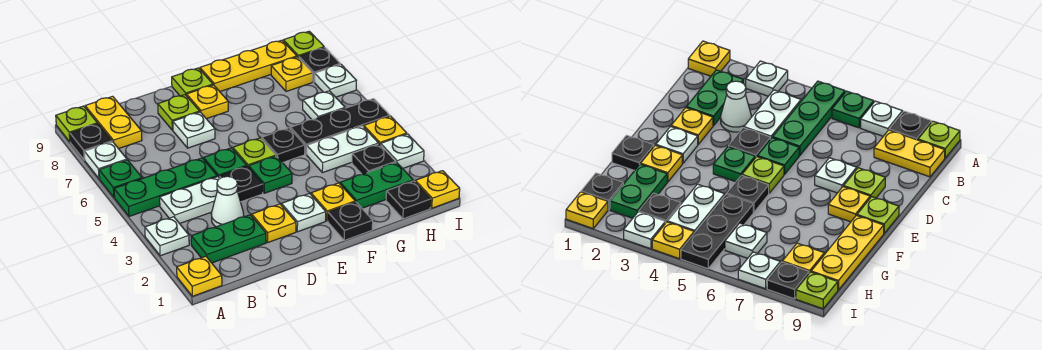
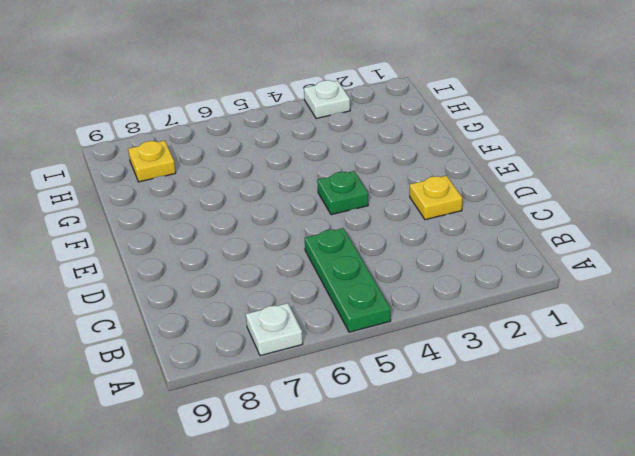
none -> yellow plate A1 level 1
none -> white plate A3 level 1
none -> green plate A6 level 1
none -> black plate A8 level 1

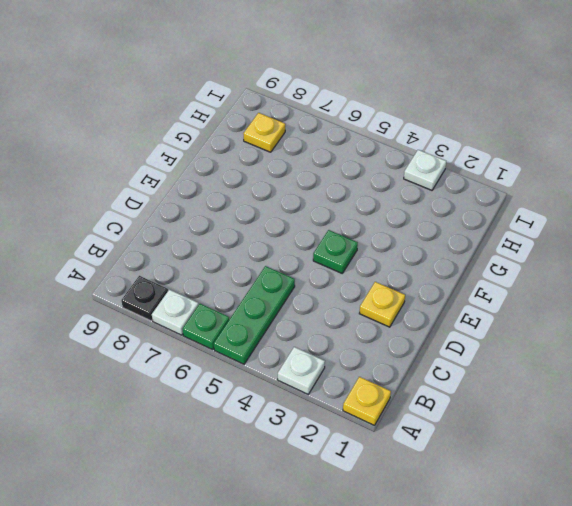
none -> lime plate A9 level 1
none -> green plate B2:C2 level 1
none -> white plate B4:C4 level 1
none -> yellow plate B8:B9 level 1

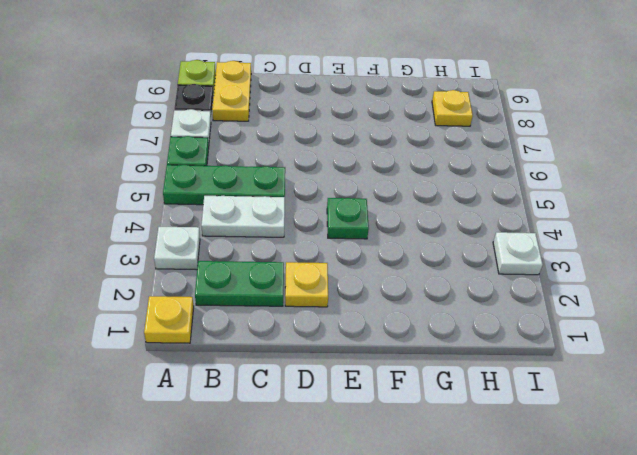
none -> white cone C3 level 1
none -> black plate D4 level 1
none -> green plate D5 level 1
none -> white plate D7 level 1

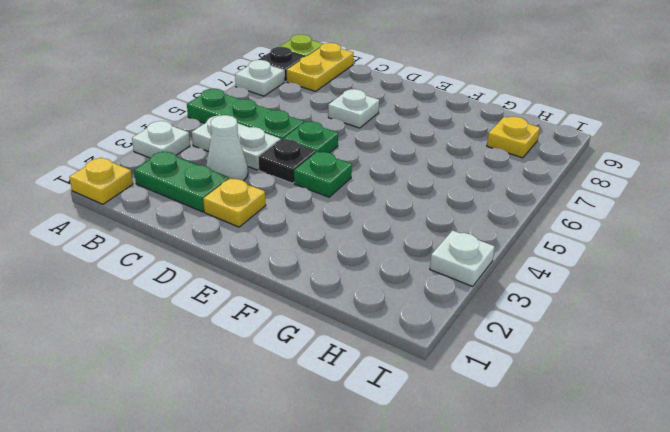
none -> green plate A6 level 1
none -> lime plate D8 level 1
none -> white plate E2 level 1
none -> lime plate E5 level 1

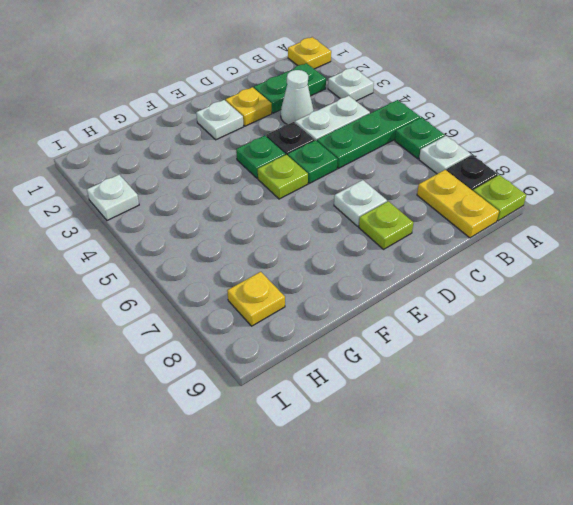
none -> yellow plate E8 level 1
none -> lime plate E9 level 1
none -> black plate F1 level 1
none -> yellow plate F2 level 1

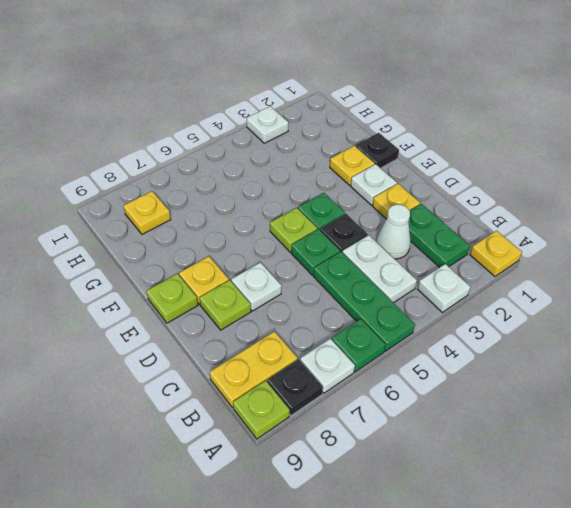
none -> black plate F5 level 1
none -> yellow plate F9:H9 level 1
none -> green plate G2:H2 level 1
none -> white plate G4:H4 level 1

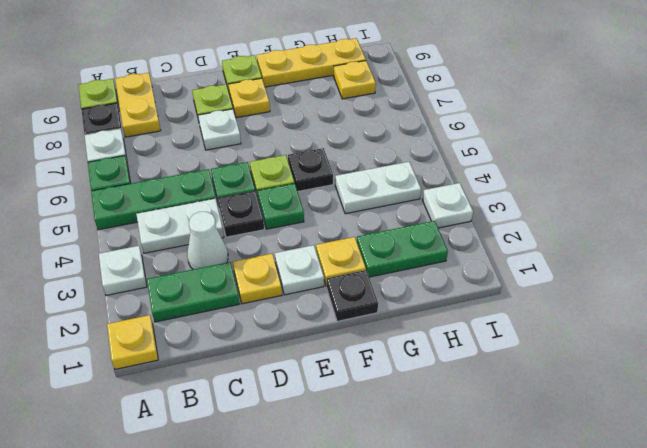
none -> black plate G5:I5 level 1
none -> black plate H1 level 1
none -> black plate H3 level 1
none -> white plate H6 level 1

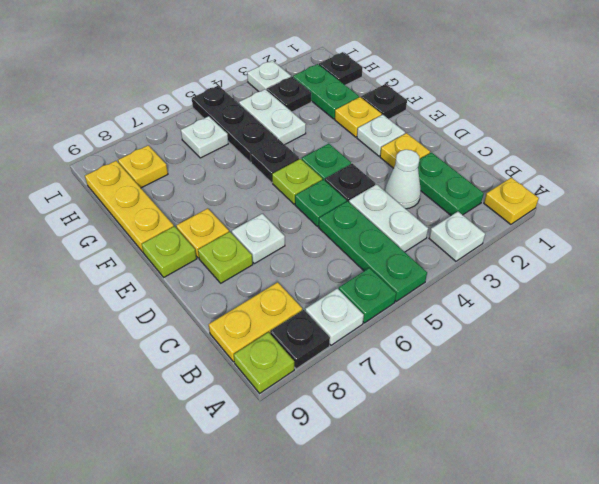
none -> yellow plate I1 level 1
none -> yellow plate I4 level 1
none -> white plate I7 level 1
none -> black plate I8 level 1

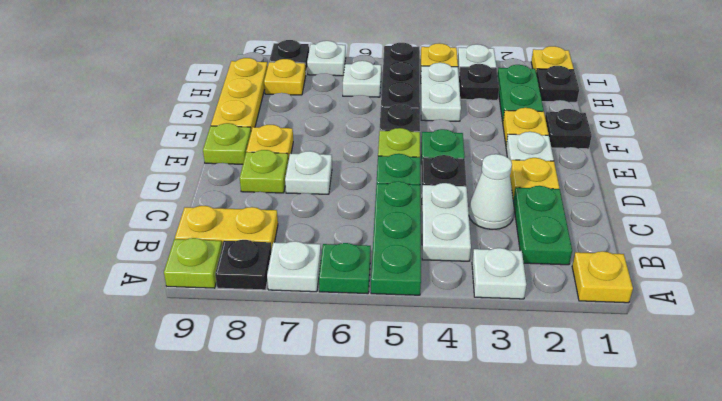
none -> lime plate I9 level 1

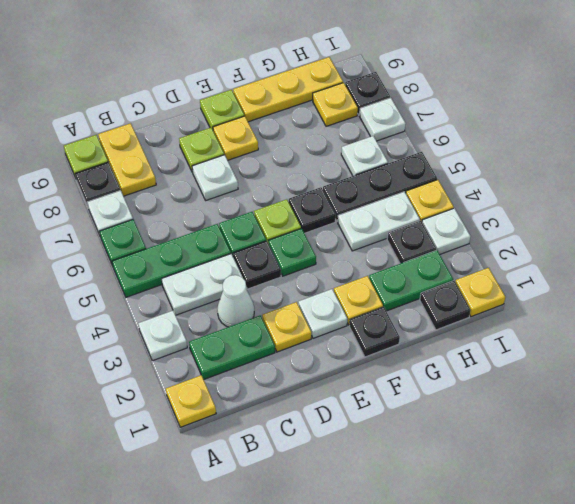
none -> lime plate I9 level 1

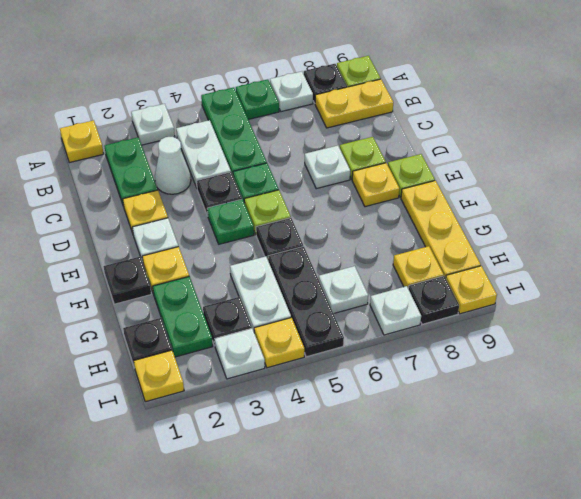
yellow plate I9 level 1 -> lime plate I9 level 1

